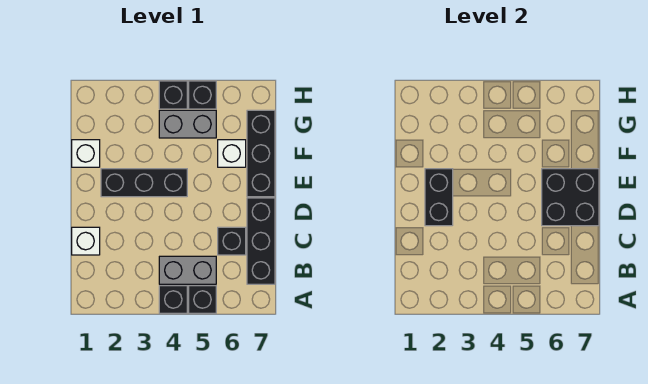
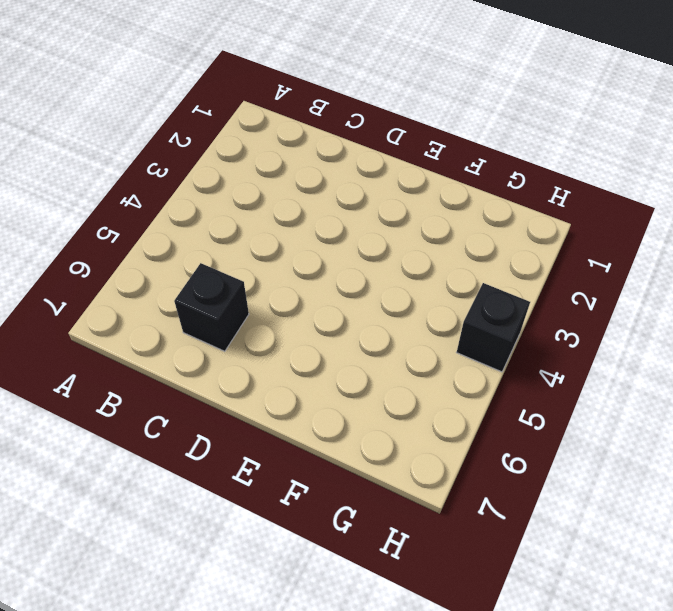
none -> black brick A4 level 1
none -> black brick A5 level 1
none -> grey brick B4:B5 level 1

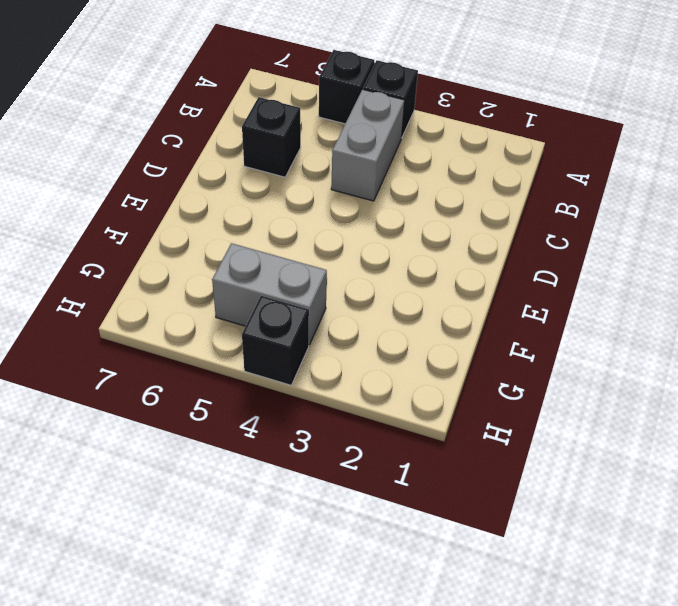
grey brick B4:C4 level 1 -> grey brick B4:B5 level 1
none -> black brick B7:D7 level 1
none -> white brick C1 level 1
none -> black brick E2:E4 level 1

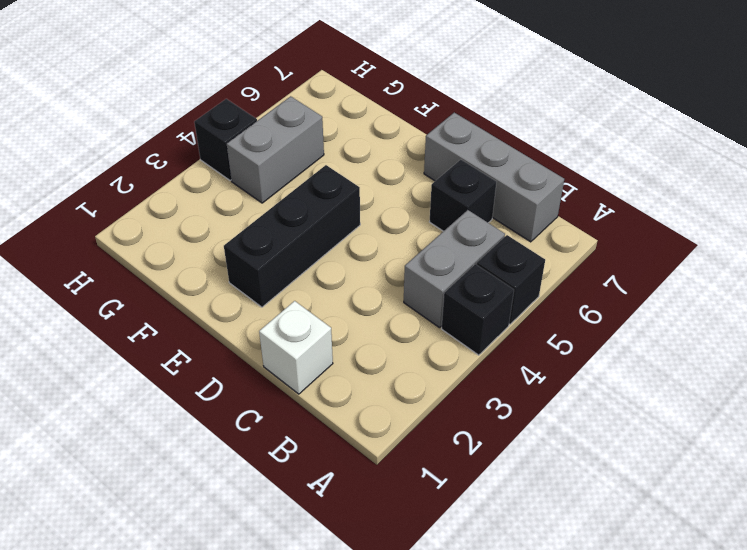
grey brick B7:D7 level 1 -> black brick B7:D7 level 1
none -> black brick E7:G7 level 1
none -> white brick F1 level 1
none -> white brick F6 level 1

